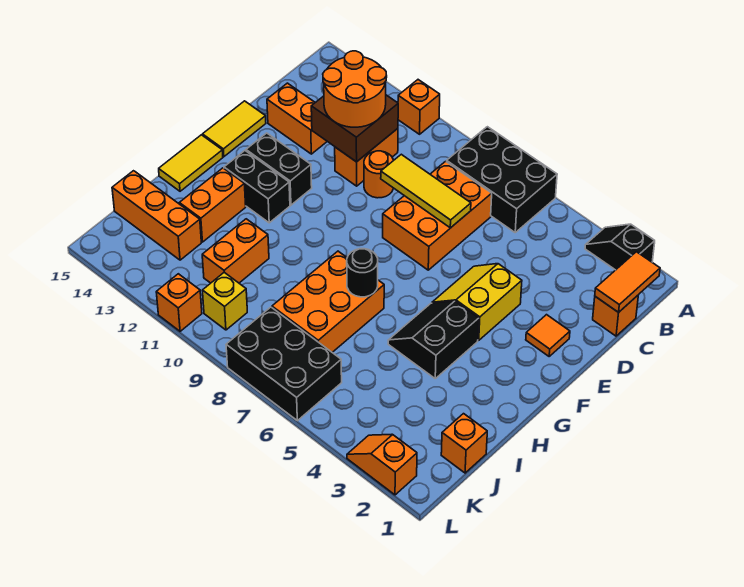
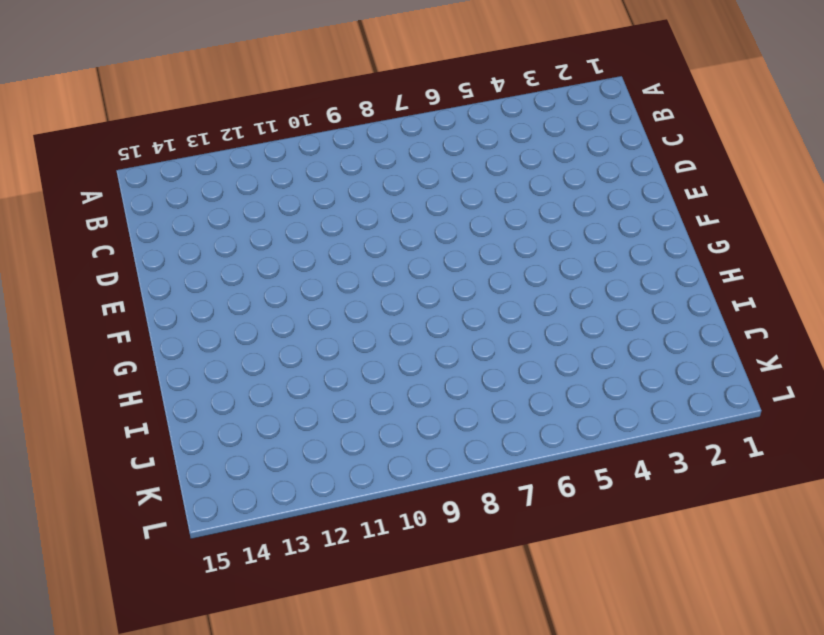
none -> black slope A2:A3 level 1 top 2
none -> black brick A6:B8 level 1
none -> orange brick A11 level 1

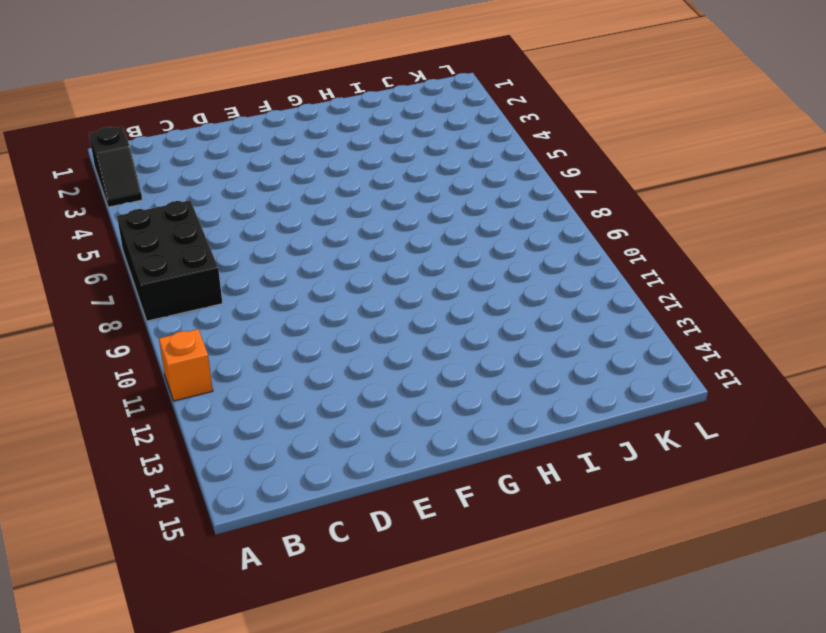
none -> orange brick C1 level 1
none -> orange brick C7:E8 level 1
none -> orange brick C11:D11 level 1

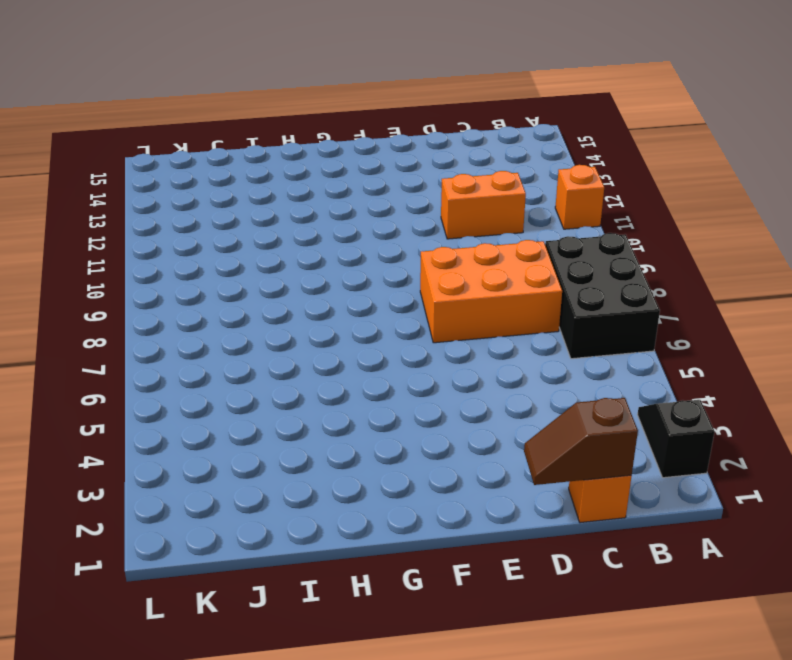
brown slope C1:D1 level 2 top C -> orange tile B1:C1 level 2
none -> orange round brick D10 level 1
none -> orange brick D13:D14 level 1
none -> orange tile E2 level 1

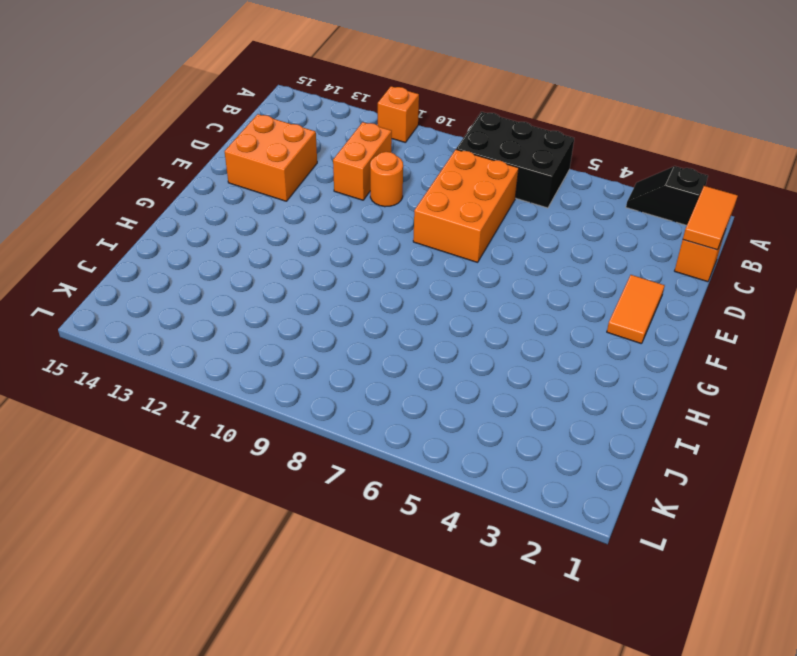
orange brick D13:E14 level 1 -> orange brick D13:D14 level 1
orange tile E2:F2 level 1 -> orange tile E2 level 1
none -> yellow slope E4:F5 level 1 top 4
none -> yellow tile E15:F15 level 1
none -> black brick F12:F13 level 1

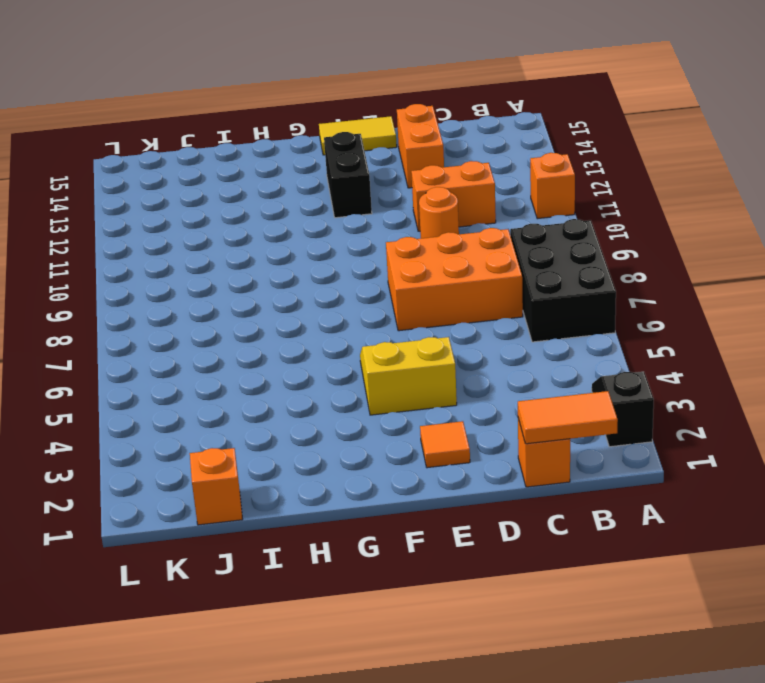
none -> black slope G4:H5 level 1 top 4
none -> black brick G12:G13 level 1
none -> yellow tile G15:H15 level 1

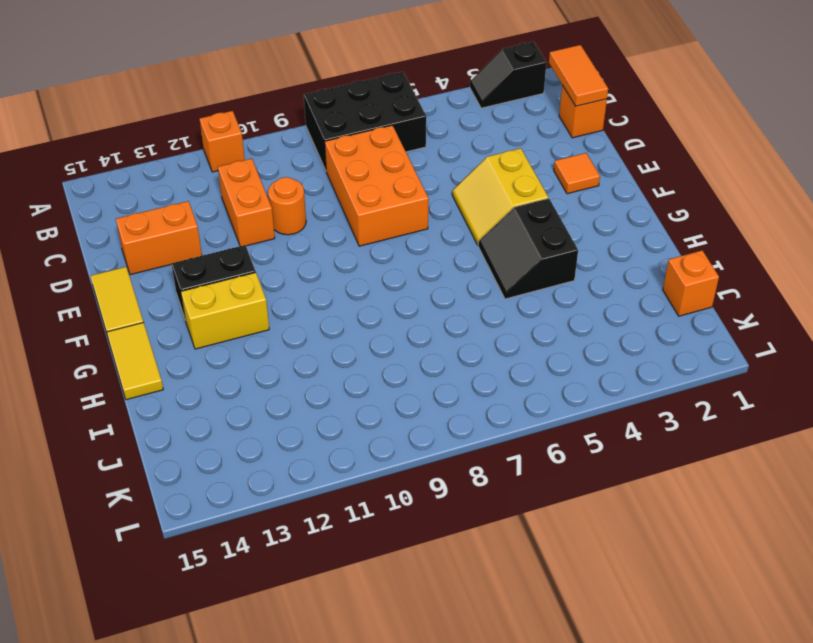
yellow brick G12:G13 level 1 -> black brick G12:G13 level 1
none -> orange brick H7:J8 level 1
none -> orange brick H13:I13 level 1
none -> orange brick I11:J11 level 1

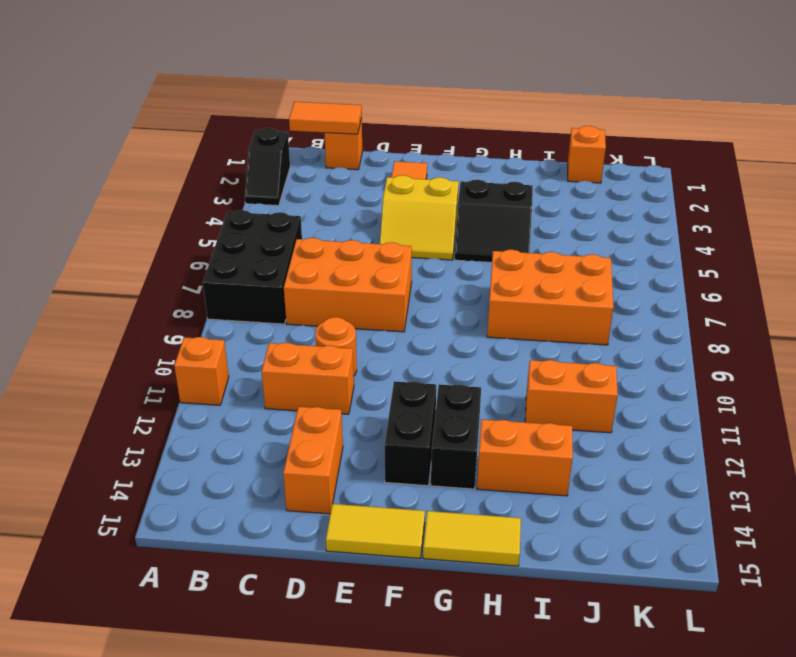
none -> orange brick J13:J15 level 1
none -> black brick K6:L8 level 1
none -> yellow brick K10 level 1

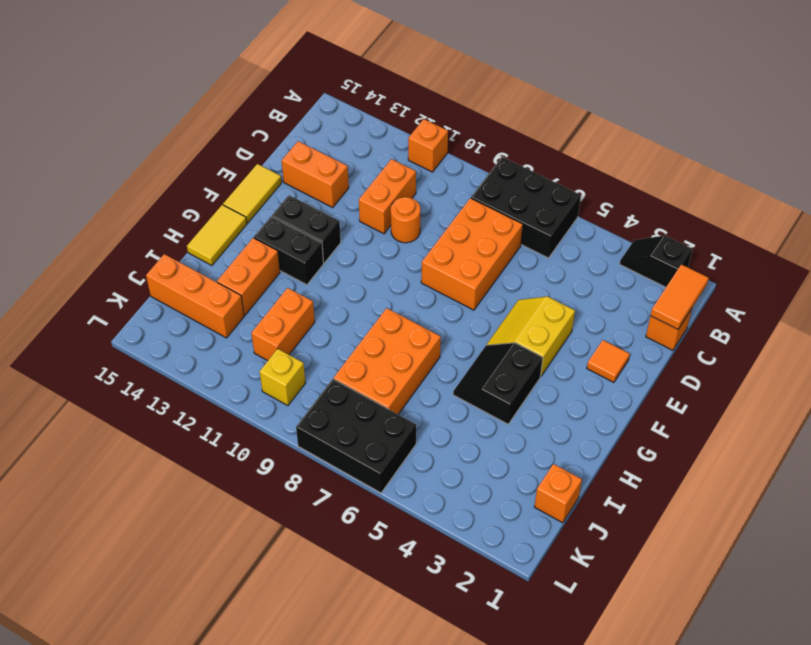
none -> orange slope L2:L3 level 1 top 2
none -> orange brick L11 level 1
none -> brown brick C11:D12 level 2

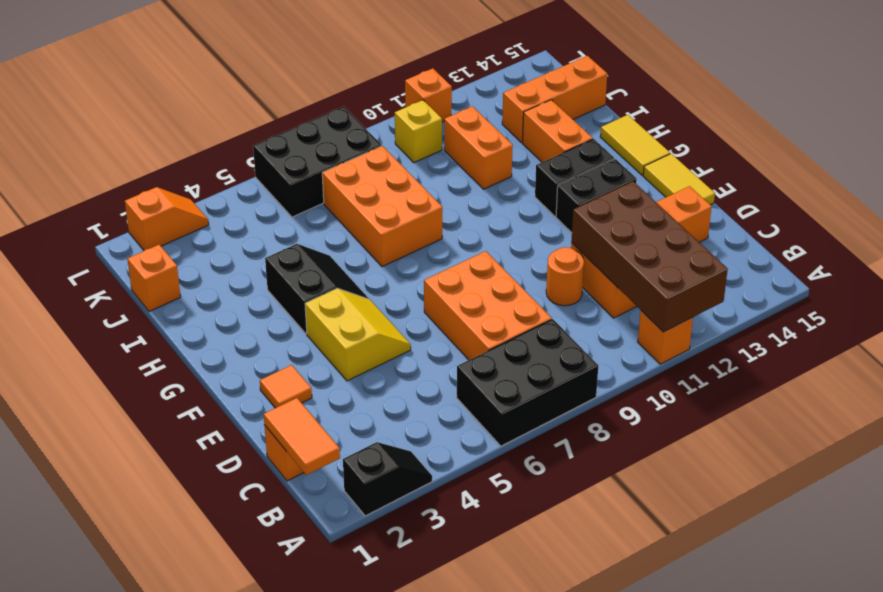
brown brick A11:D12 level 2 -> brown brick C11:D12 level 2
none -> yellow tile D7:D9 level 2
none -> black round brick H7 level 2
none -> orange round brick C11:D12 level 3

